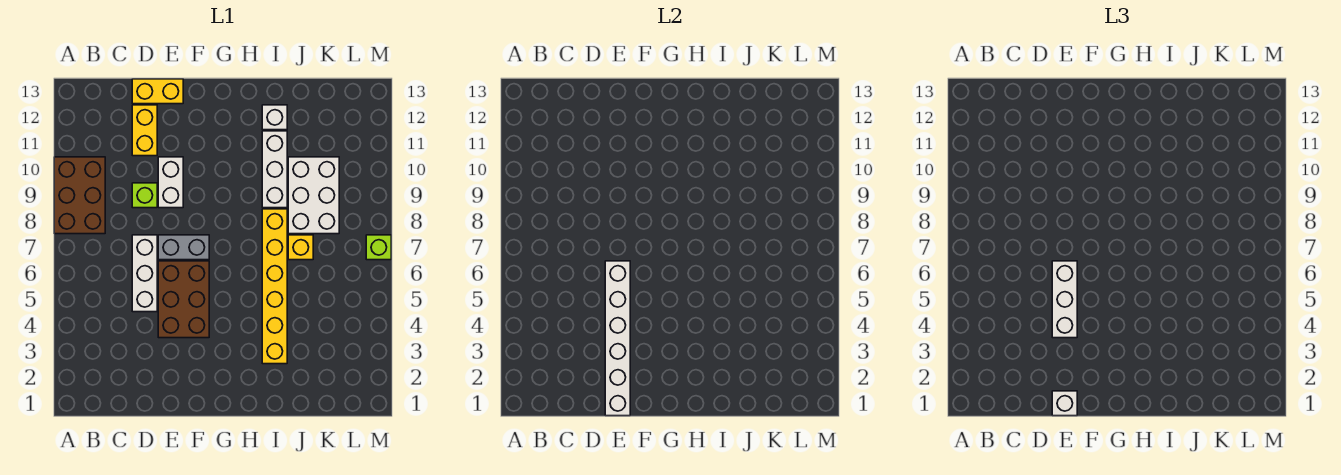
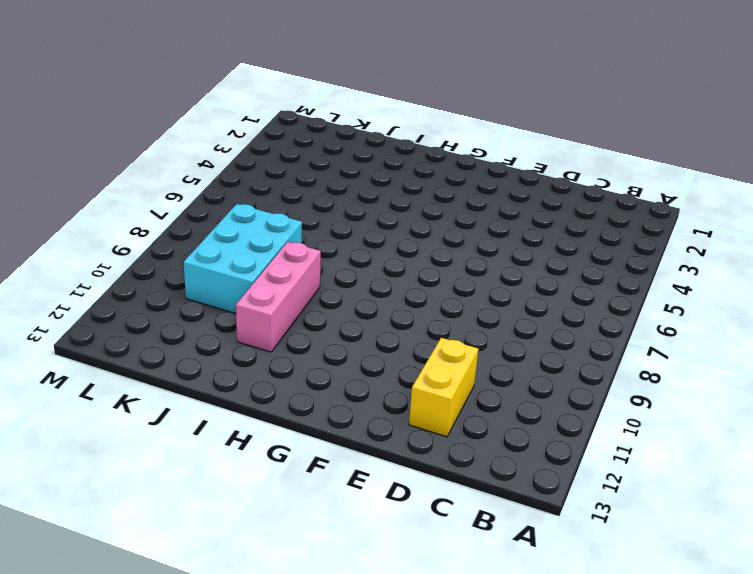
pink brick I9:I11 level 1 -> white brick I9:I11 level 1
cyan brick J8:K10 level 1 -> white brick J8:K10 level 1
none -> brown brick A8:B10 level 1
none -> white brick D5:D7 level 1
none -> lime brick D9 level 1

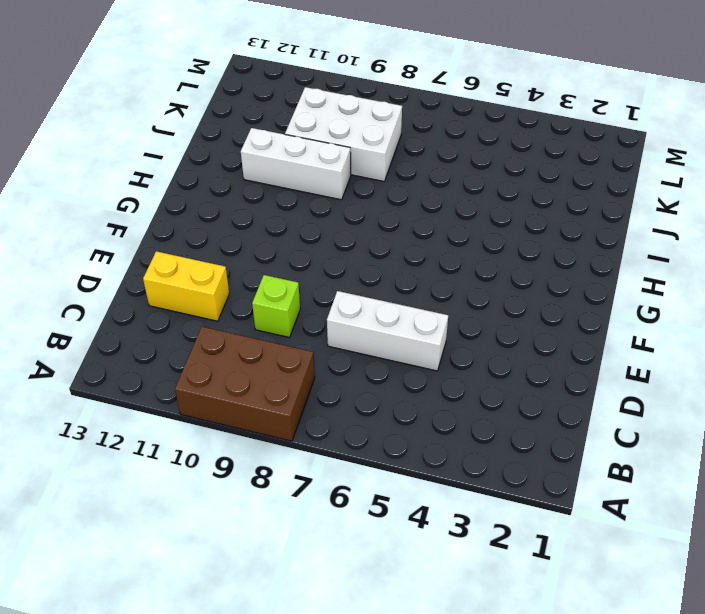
none -> yellow brick D13:E13 level 1
none -> brown brick E4:F6 level 1
none -> grey brick E7:F7 level 1

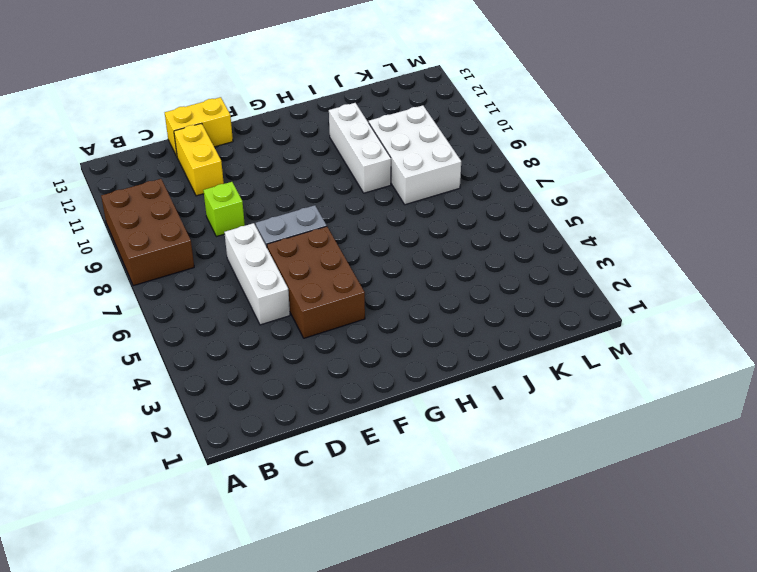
none -> white brick E9:E10 level 1
none -> yellow brick I3:I8 level 1
none -> white brick I12 level 1

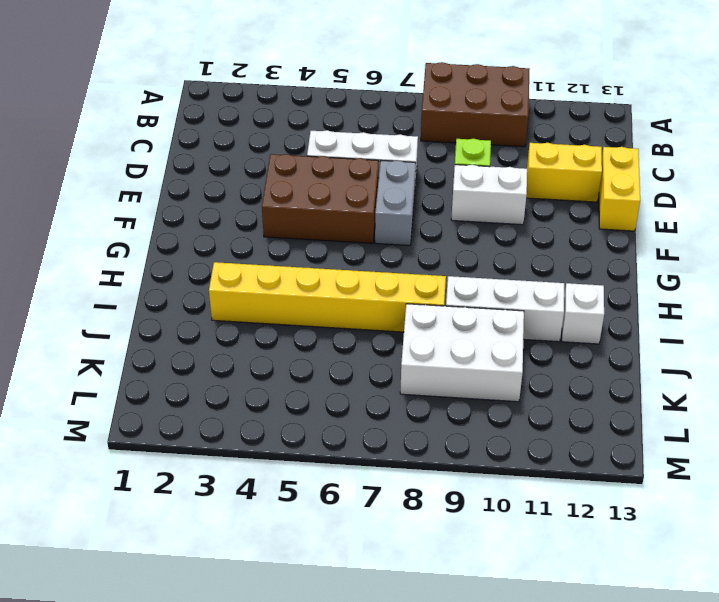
none -> yellow brick J7 level 1
none -> lime brick M7 level 1
none -> white brick E1:E6 level 2

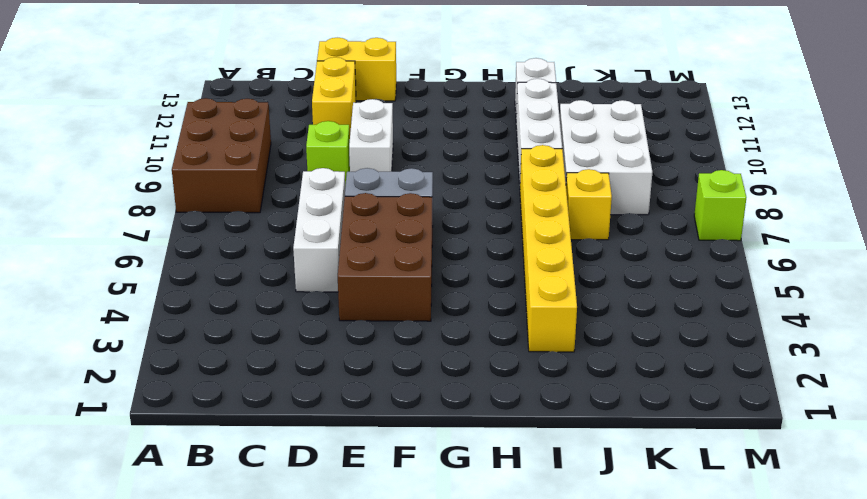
none -> white brick E1:E6 level 2
none -> white brick E1 level 3
none -> white brick E4:E6 level 3

